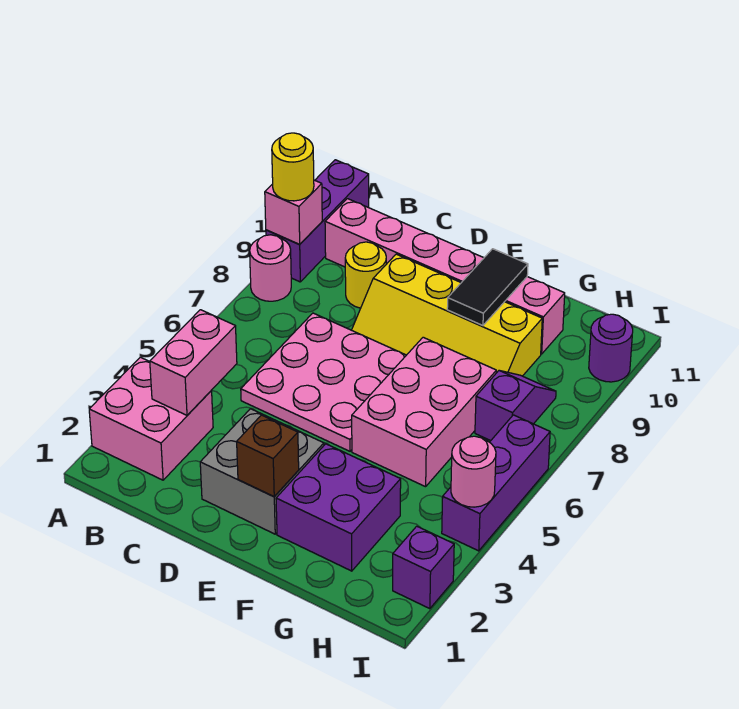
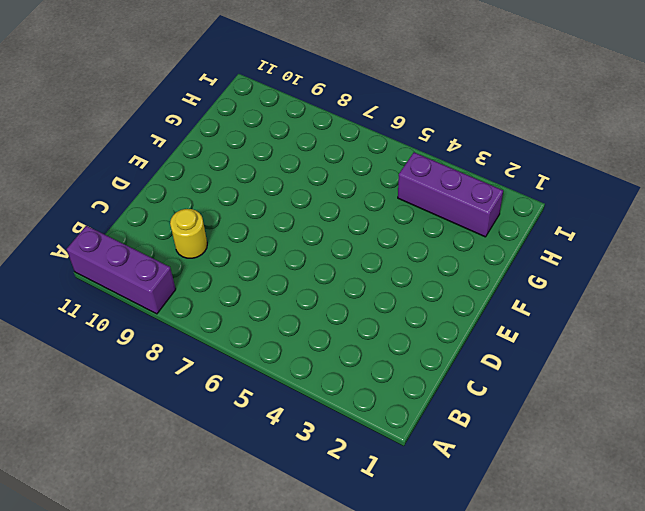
purple brick H2:H4 level 1 -> purple brick I4:I6 level 1
none -> pink brick A2:B3 level 1
none -> pink round brick A8 level 1
none -> pink brick B10:G10 level 1

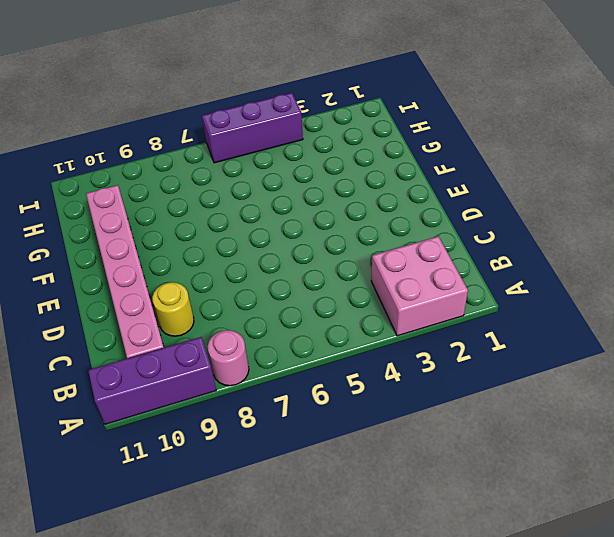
none -> pink plate C5:E7 level 1
none -> grey brick D2:E3 level 1
none -> yellow slope D8:G9 level 1 top 9

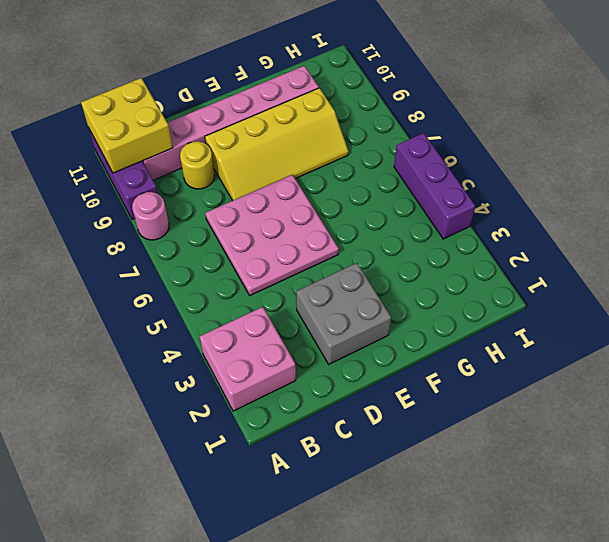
yellow brick A10:B11 level 2 -> none
none -> purple brick F2:G3 level 1
none -> pink brick F5:G7 level 1
none -> purple slope H7:H8 level 1 top 7

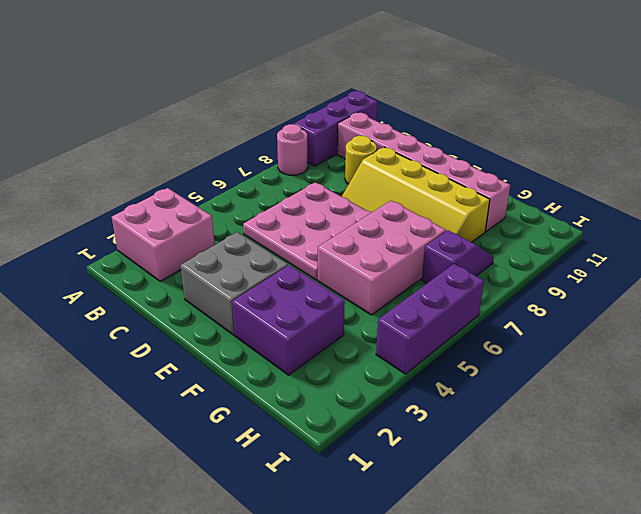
none -> purple brick I2 level 1
none -> purple round brick I10 level 1
none -> pink brick A9 level 2

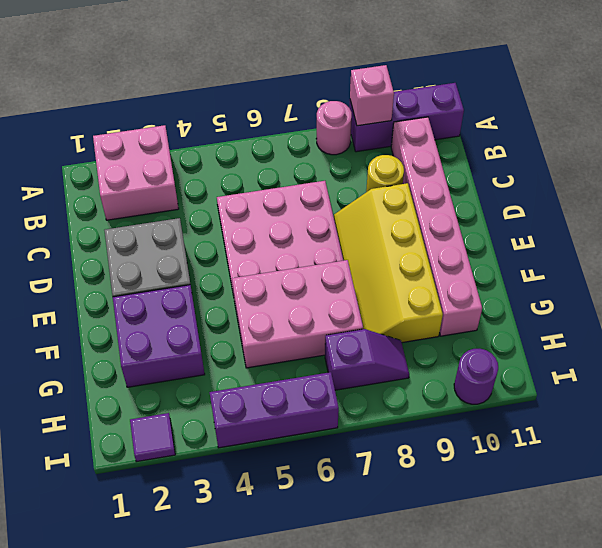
purple tile I2 level 1 -> purple brick I2 level 1
none -> pink brick B3:B4 level 2
none -> brown brick E2 level 2
none -> black tile F9:F10 level 2

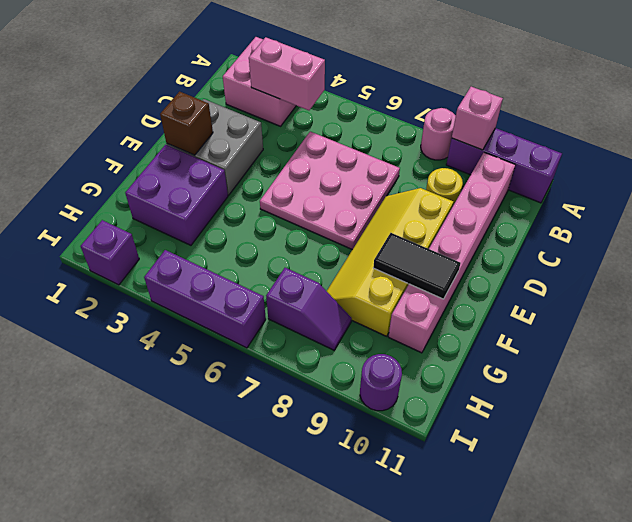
none -> pink brick F5:G7 level 1
none -> pink round brick I4 level 2
none -> yellow round brick A9 level 3

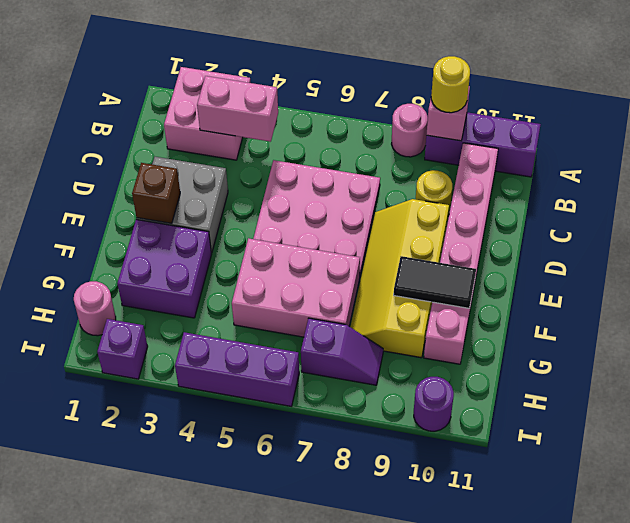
pink round brick H1 level 1 -> pink round brick I4 level 2

